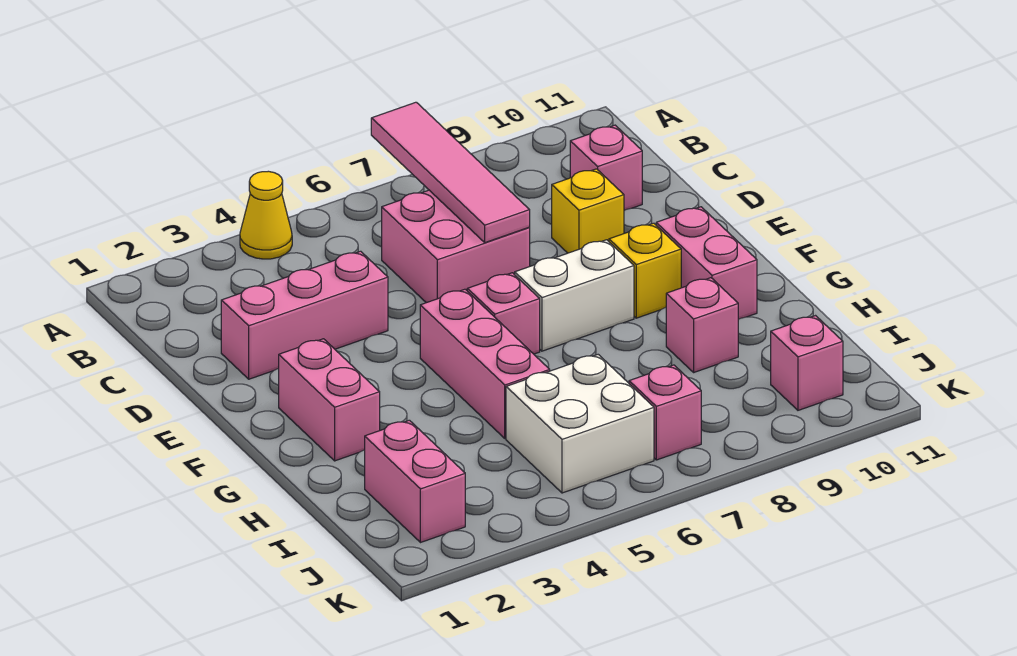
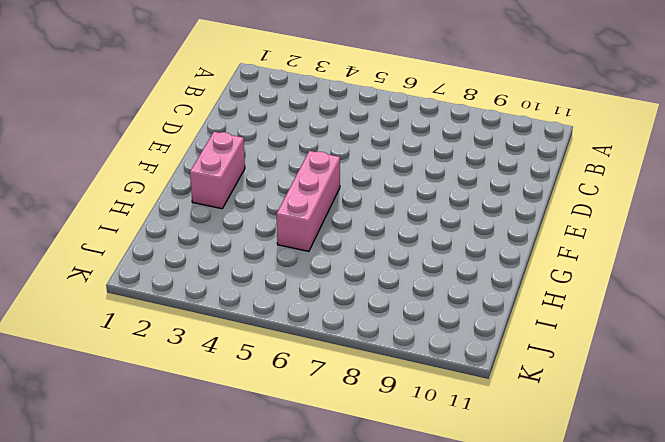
none -> yellow cone A4 level 1
none -> pink brick C6:D7 level 1
none -> pink brick C10 level 1

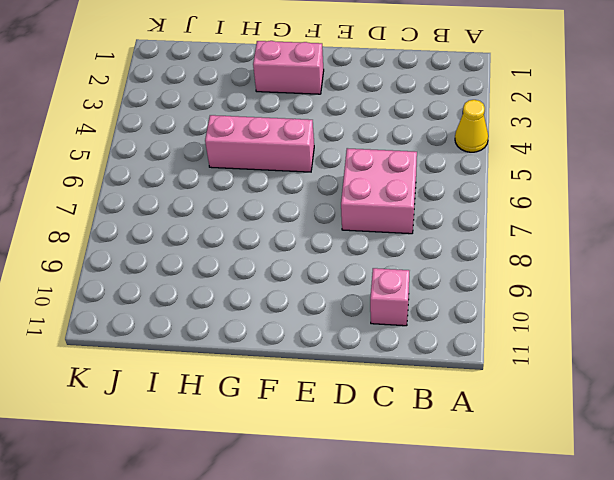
none -> pink brick D2:D4 level 1
none -> yellow brick D9 level 1
none -> pink brick F6 level 1

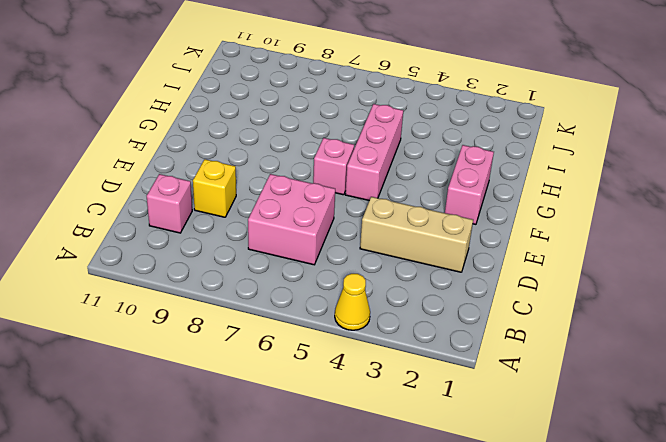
tan brick D2:D4 level 1 -> pink brick D2:D4 level 1
none -> white brick F7:F8 level 1
none -> yellow brick F9 level 1
none -> pink brick F10:G10 level 1

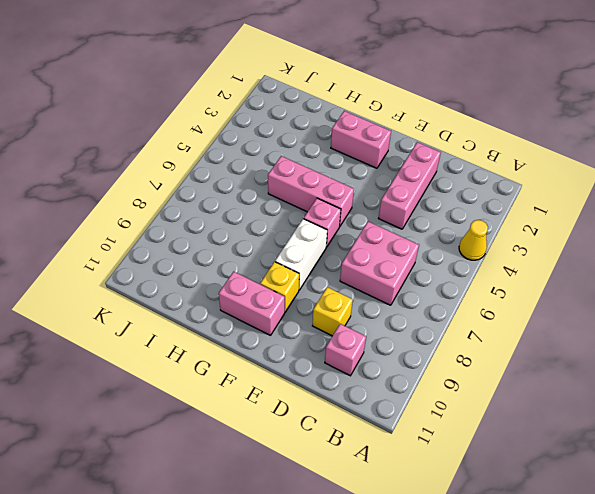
none -> pink brick H9 level 1
none -> pink brick I2:J2 level 1
none -> white brick I5:J6 level 1

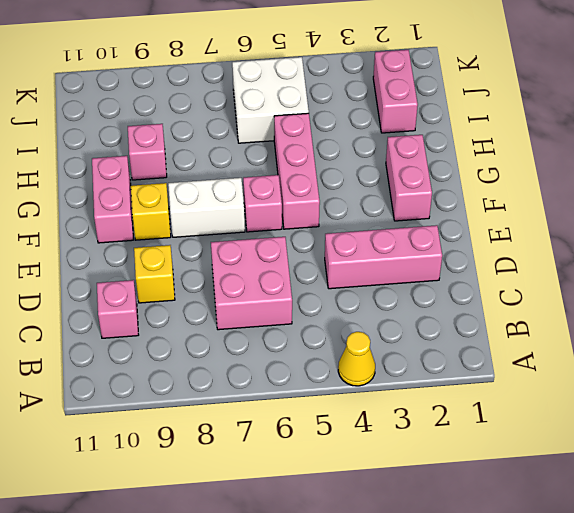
none -> pink brick J7 level 1
none -> pink brick J10 level 1
none -> pink tile A7:D7 level 2

